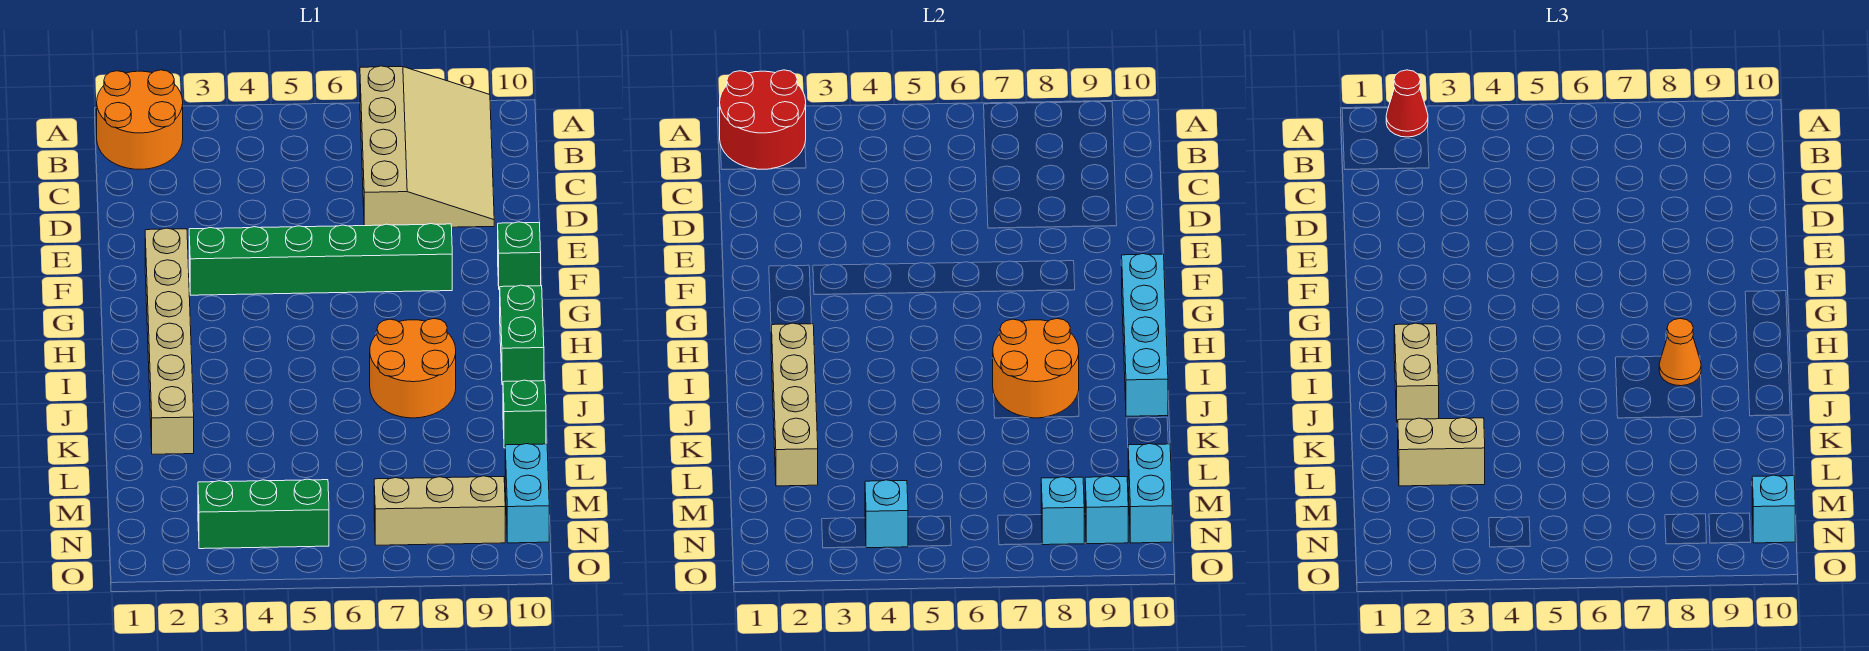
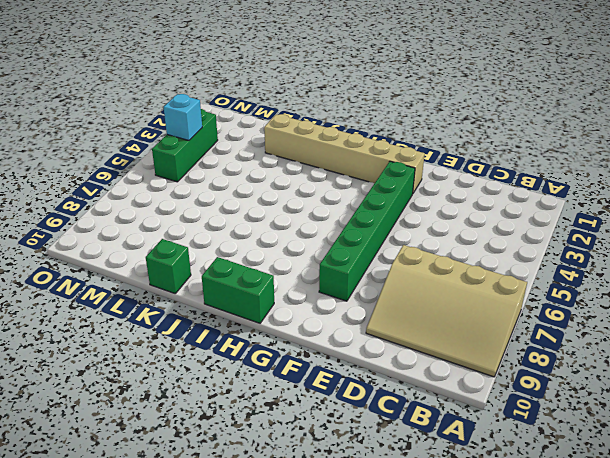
none -> orange round brick A1:B2 level 1
none -> green brick F10 level 1
none -> orange round brick I7:J8 level 1

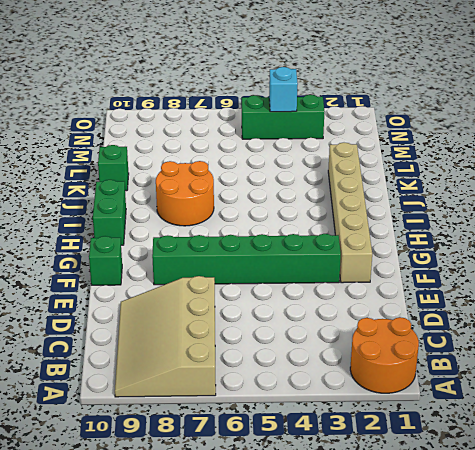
none -> cyan brick M10:N10 level 1
none -> tan brick N7:N9 level 1
none -> red round brick A1:B2 level 2

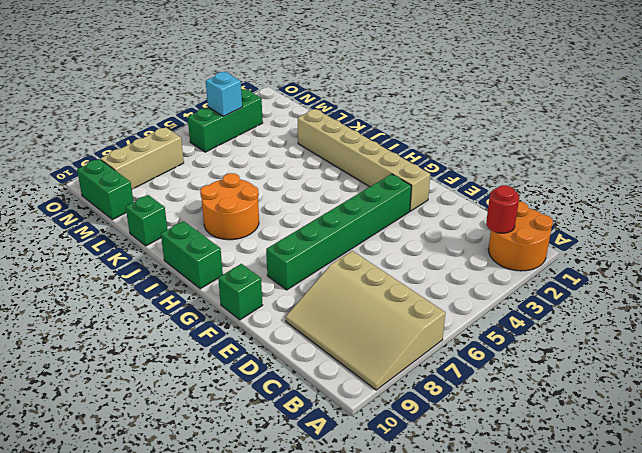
red round brick B2 level 2 -> red round brick A1:B2 level 2
green brick M10:N10 level 1 -> cyan brick M10:N10 level 1
none -> cyan brick G10:J10 level 2
none -> tan brick I2:L2 level 2
none -> orange round brick I7:J8 level 2

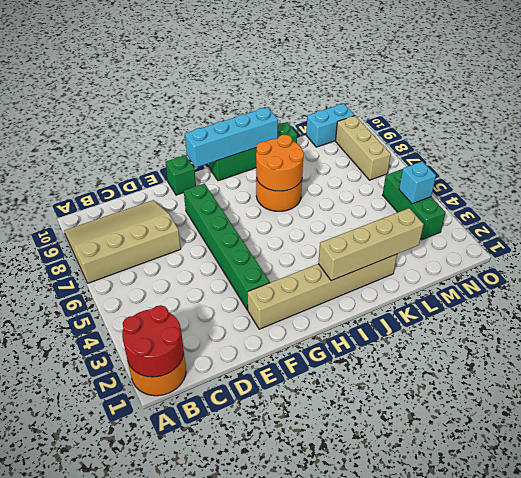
none -> cyan brick M10:N10 level 2
none -> cyan brick N8 level 2
none -> cyan brick N9 level 2

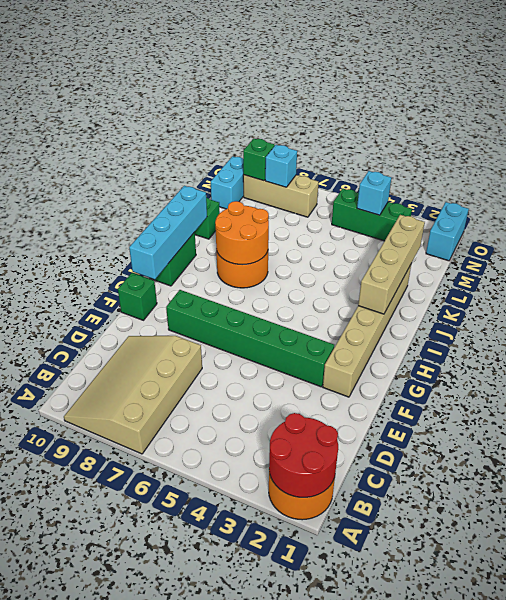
cyan brick N1:O1 level 1 -> cyan brick M10:N10 level 2
green brick N9 level 2 -> cyan brick N9 level 2
none -> red cone A2 level 3
none -> tan brick I2:J2 level 3
none -> orange cone I8 level 3

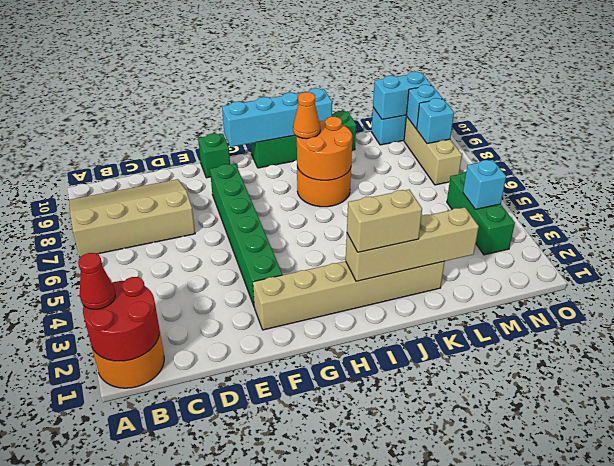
none -> tan brick L2:L3 level 3
none -> cyan brick N10 level 3

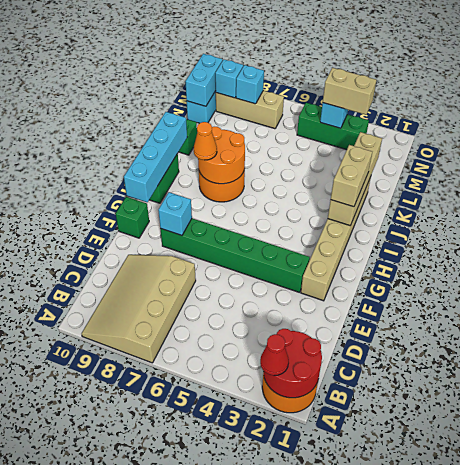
cyan brick F8 level 2 -> cyan brick N10 level 3
tan brick N3:N4 level 3 -> tan brick L2:L3 level 3

